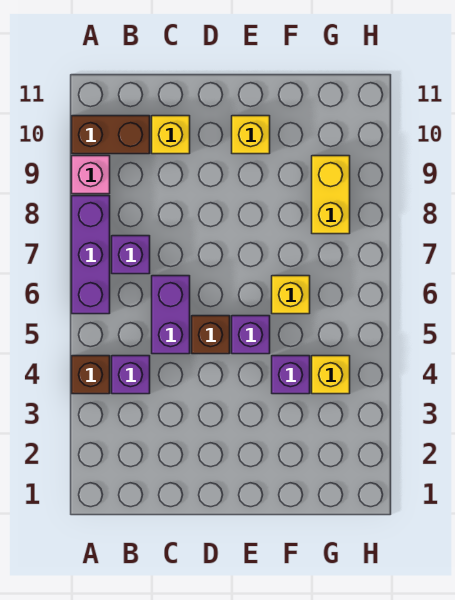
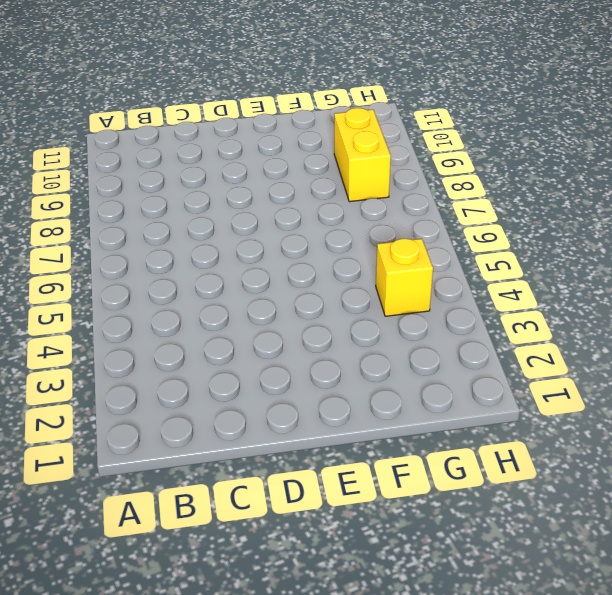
none -> brown brick A4 level 1
none -> purple brick A6:A8 level 1
none -> pink brick A9 level 1

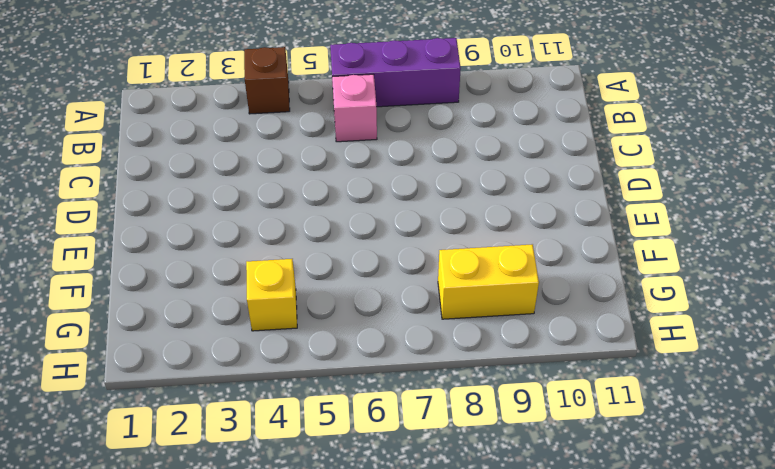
pink brick B6 level 1 -> pink brick A9 level 1
none -> brown brick A10:B10 level 1
none -> purple brick B4 level 1
none -> purple brick B7 level 1

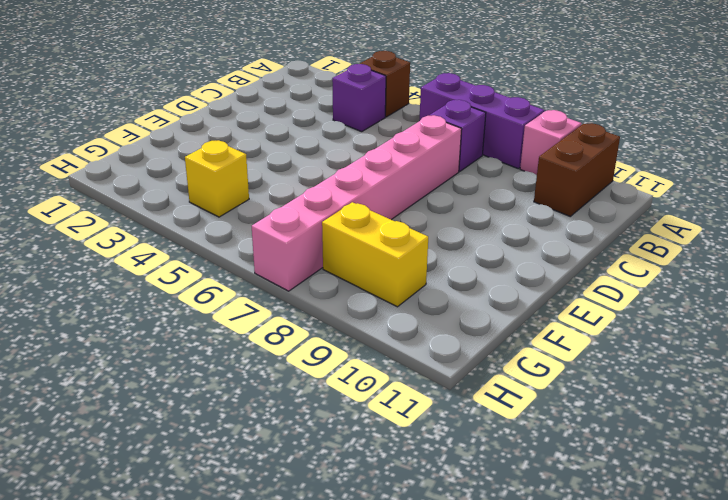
pink brick C7:H7 level 1 -> none
none -> purple brick C5:C6 level 1
none -> yellow brick C10 level 1
none -> brown brick D5 level 1

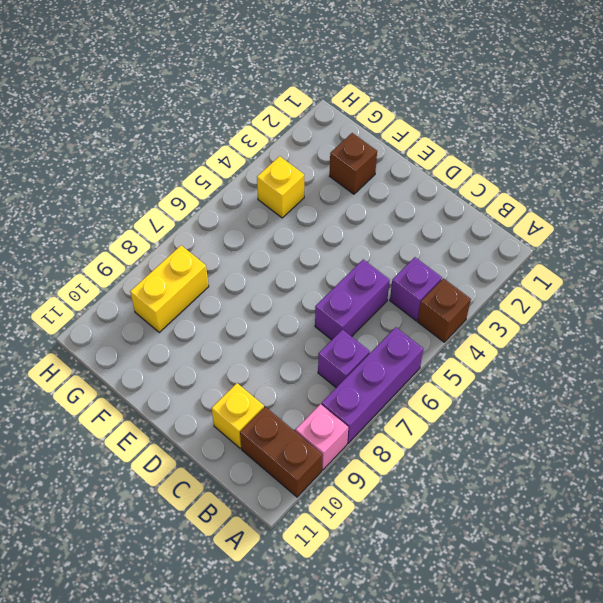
brown brick F2 level 1 -> brown brick D5 level 1
none -> purple brick E5 level 1
none -> yellow brick E10 level 1
none -> purple brick F4 level 1

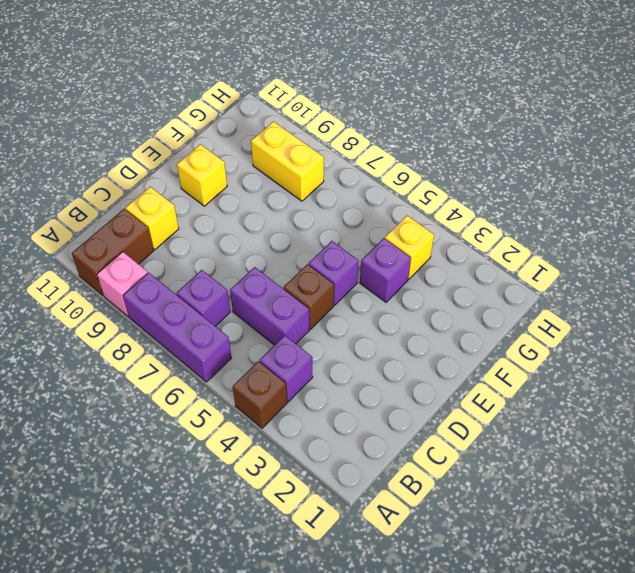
none -> yellow brick F6 level 1

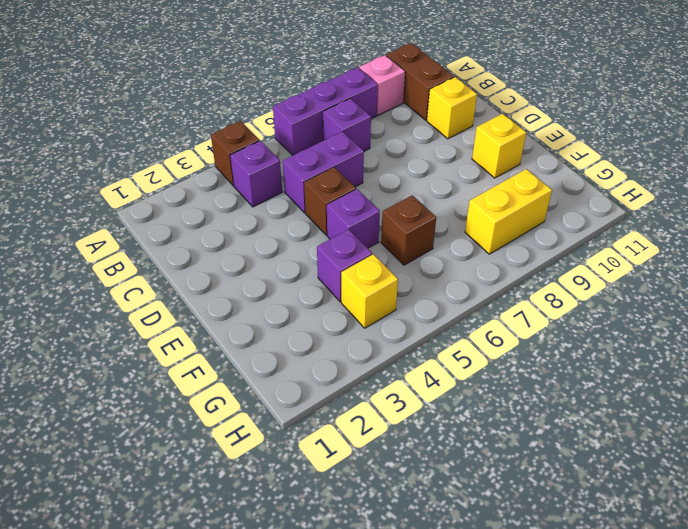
brown brick F6 level 1 -> yellow brick F6 level 1

